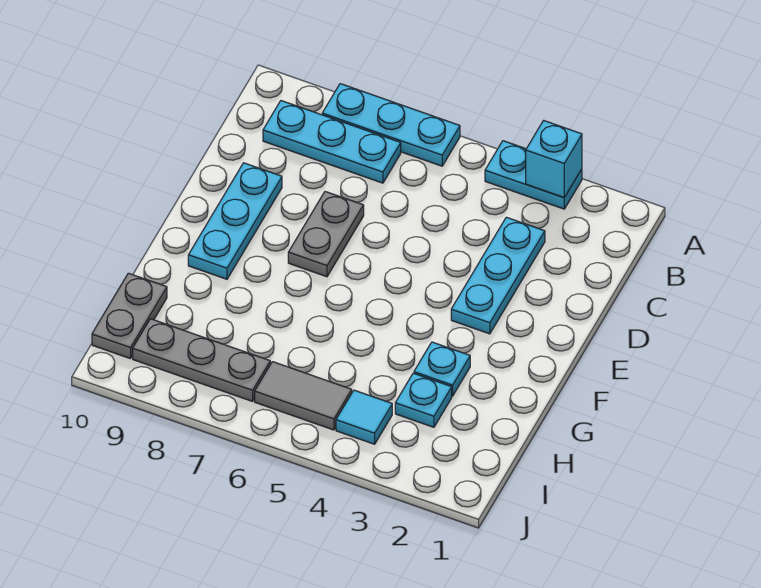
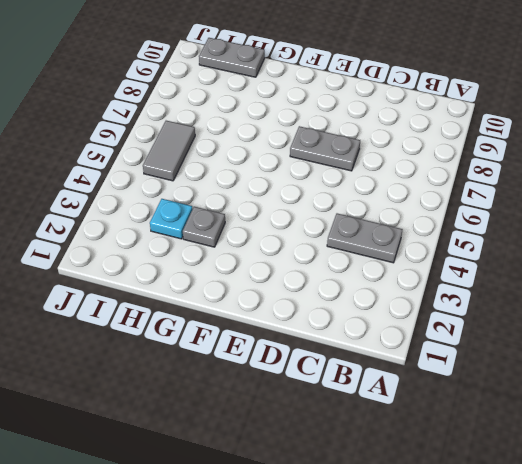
grey plate B4:C4 level 1 -> none
grey plate G3 level 1 -> cyan plate G3 level 1
none -> cyan plate A3:A4 level 1
none -> cyan plate A6:A8 level 1
none -> cyan plate B7:B9 level 1

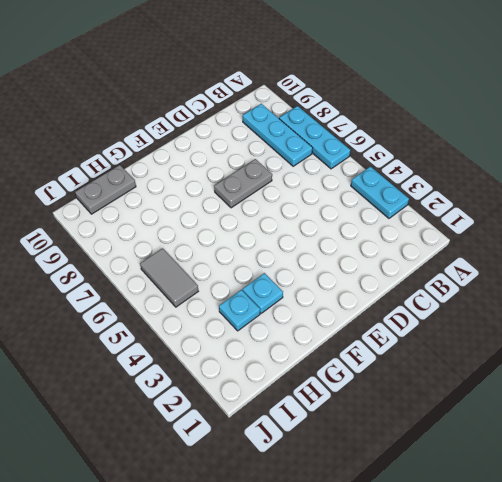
none -> cyan plate C3:E3 level 1
none -> cyan plate D9:F9 level 1
none -> cyan tile I4 level 1

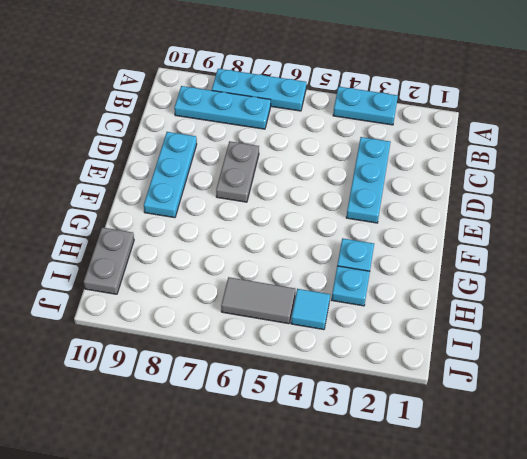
none -> grey plate I7:I9 level 1
none -> cyan brick A3 level 2

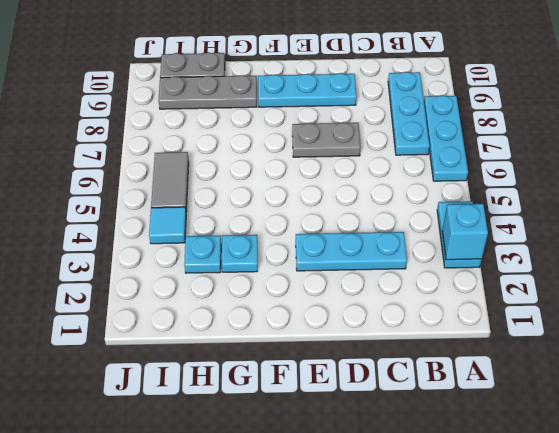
grey plate G9:I9 level 1 -> grey plate I7:I9 level 1

